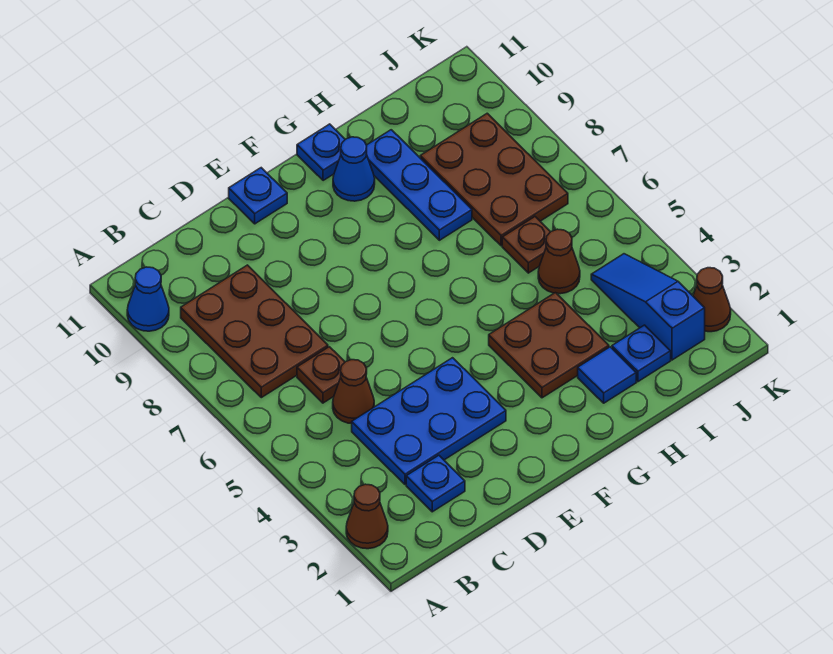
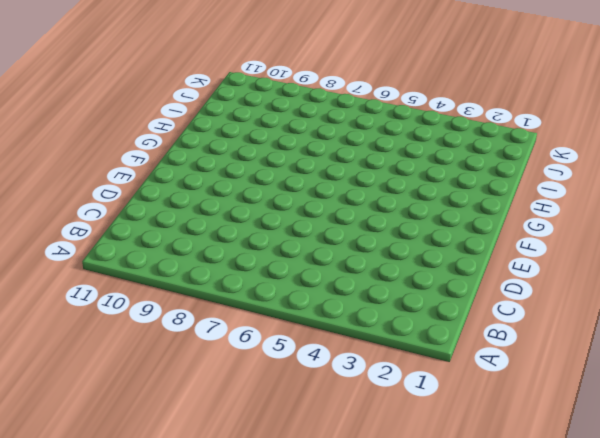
none -> brown cone A2 level 1
none -> blue cone A10 level 1
none -> brown plate B7:C9 level 1

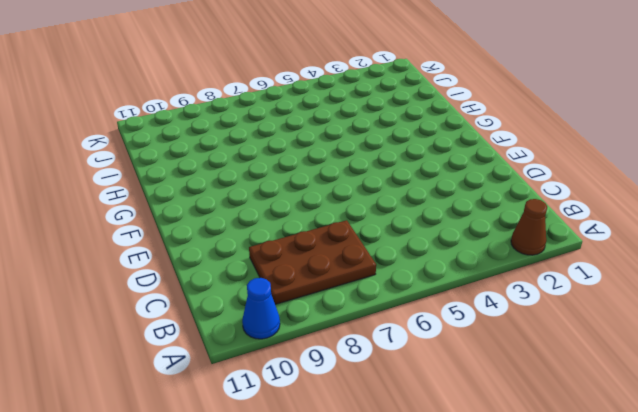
none -> blue plate C2 level 1
none -> blue plate C3:E4 level 1
none -> brown cone C5 level 1

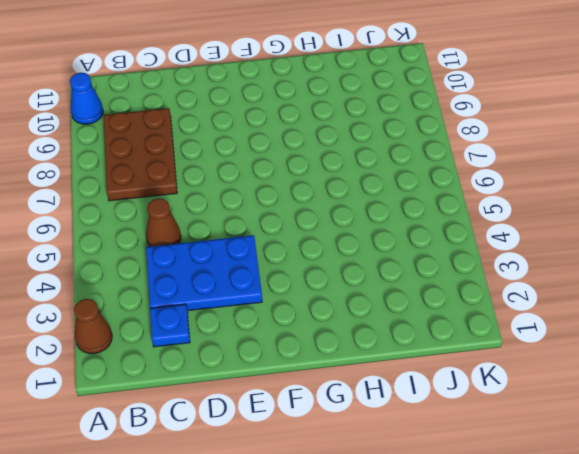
none -> brown plate C6 level 1
none -> blue plate E11 level 1
none -> brown plate G3:H4 level 1

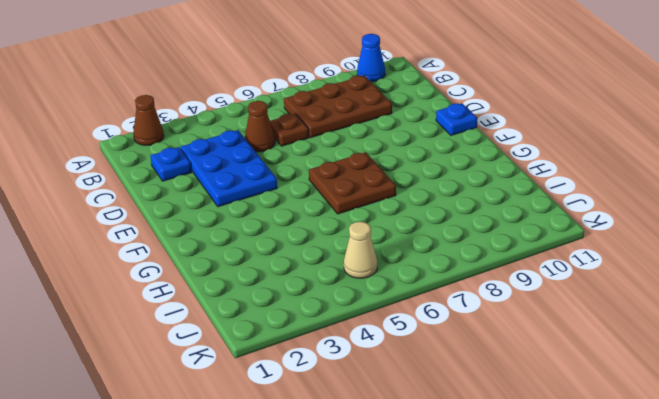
brown plate F6:G7 level 1 -> brown plate G3:H4 level 1
tan cone J5 level 1 -> none
none -> blue cone G10 level 1
none -> blue plate G11 level 1
none -> blue tile H2 level 1

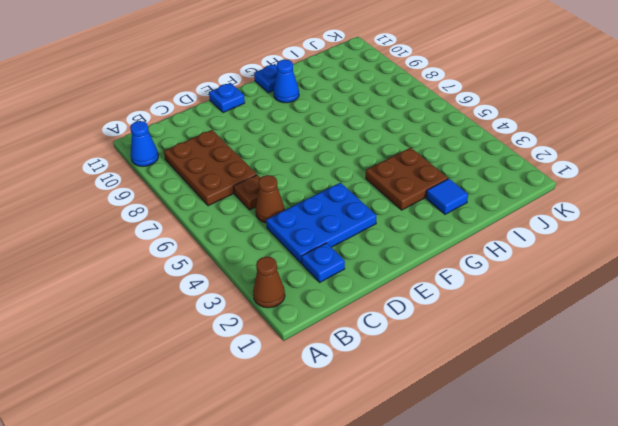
none -> blue plate H8:H10 level 1
none -> blue plate I2 level 1
none -> brown cone I5 level 1

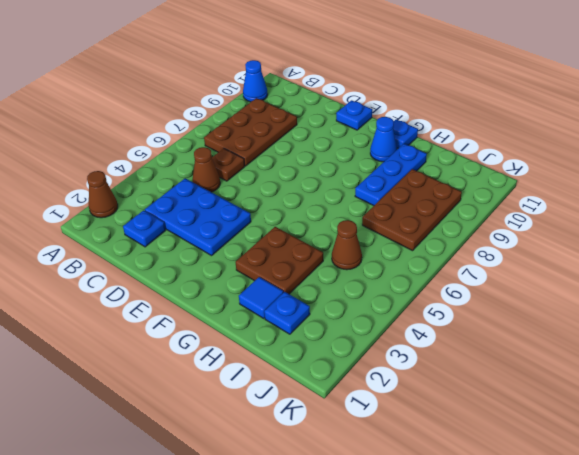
none -> brown plate I6 level 1
none -> blue slope J2:J4 level 1 top 2
none -> brown cone K2 level 1

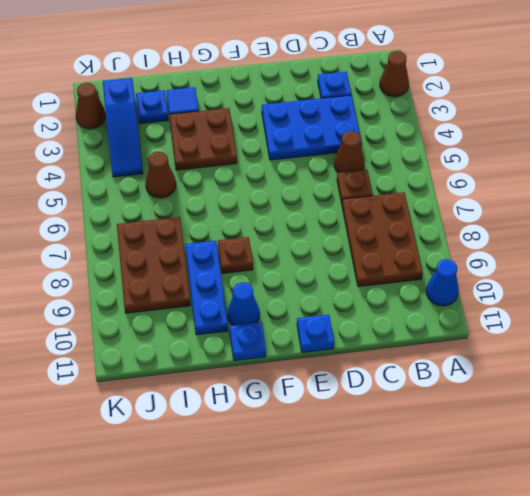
brown plate G8 level 1 -> brown plate I6 level 1

